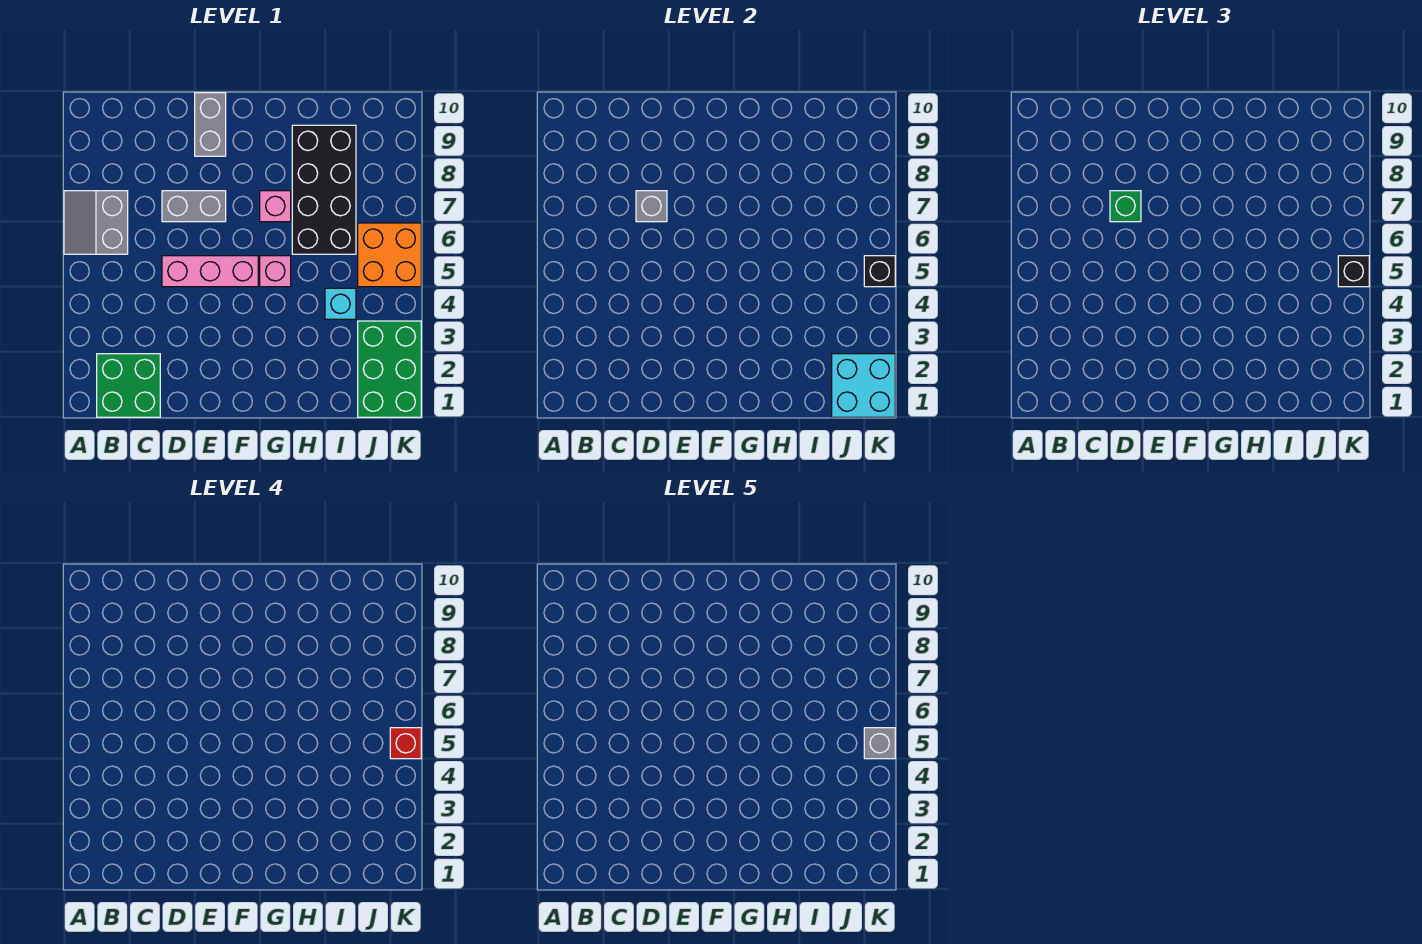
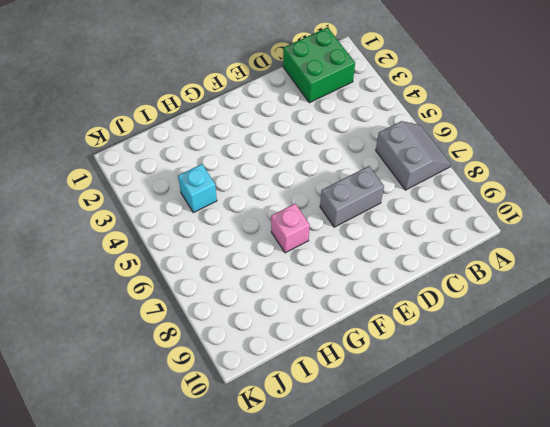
none -> pink brick D5:F5 level 1
none -> grey brick E9:E10 level 1
none -> pink brick G5 level 1

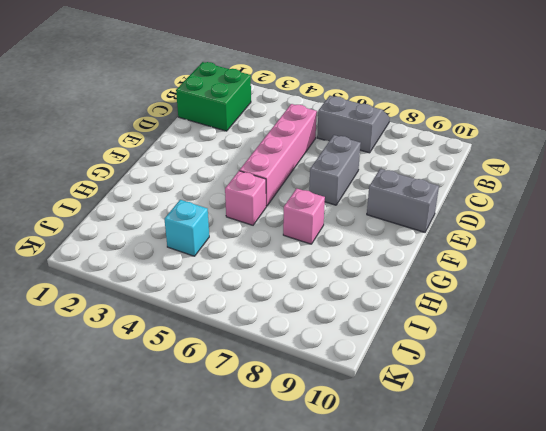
pink brick C5:F5 level 1 -> pink brick D5:F5 level 1
none -> black brick H6:I9 level 1
none -> green brick J1:K3 level 1
none -> orange brick J5:K6 level 1

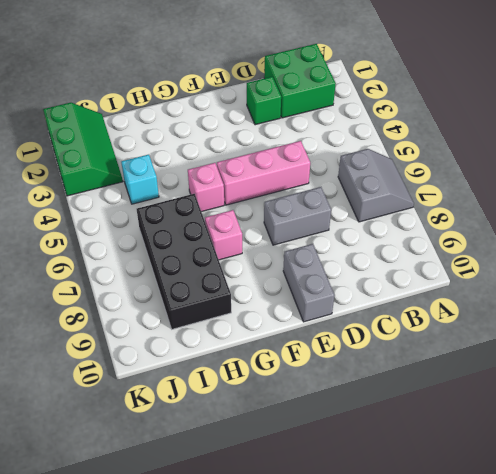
green brick D2 level 1 -> green brick D7 level 3
green slope J1:K3 level 1 top K -> green brick J1:K3 level 1
none -> orange brick J5:K6 level 1
none -> grey brick D7 level 2
none -> cyan brick J1:K2 level 2

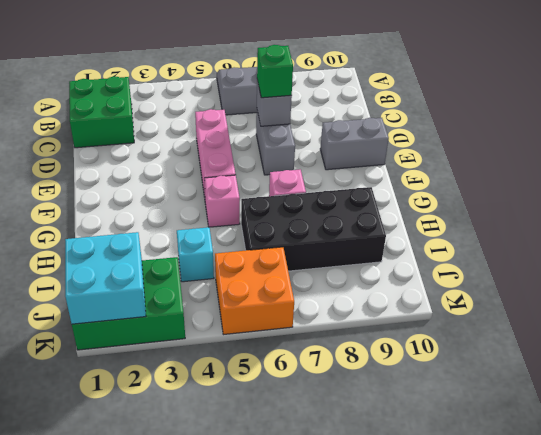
none -> black brick K5 level 2
none -> black brick K5 level 3
none -> red brick K5 level 4

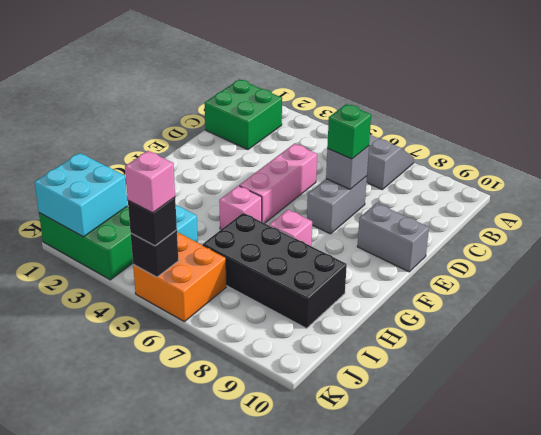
pink brick K5 level 4 -> red brick K5 level 4
none -> grey brick K5 level 5

